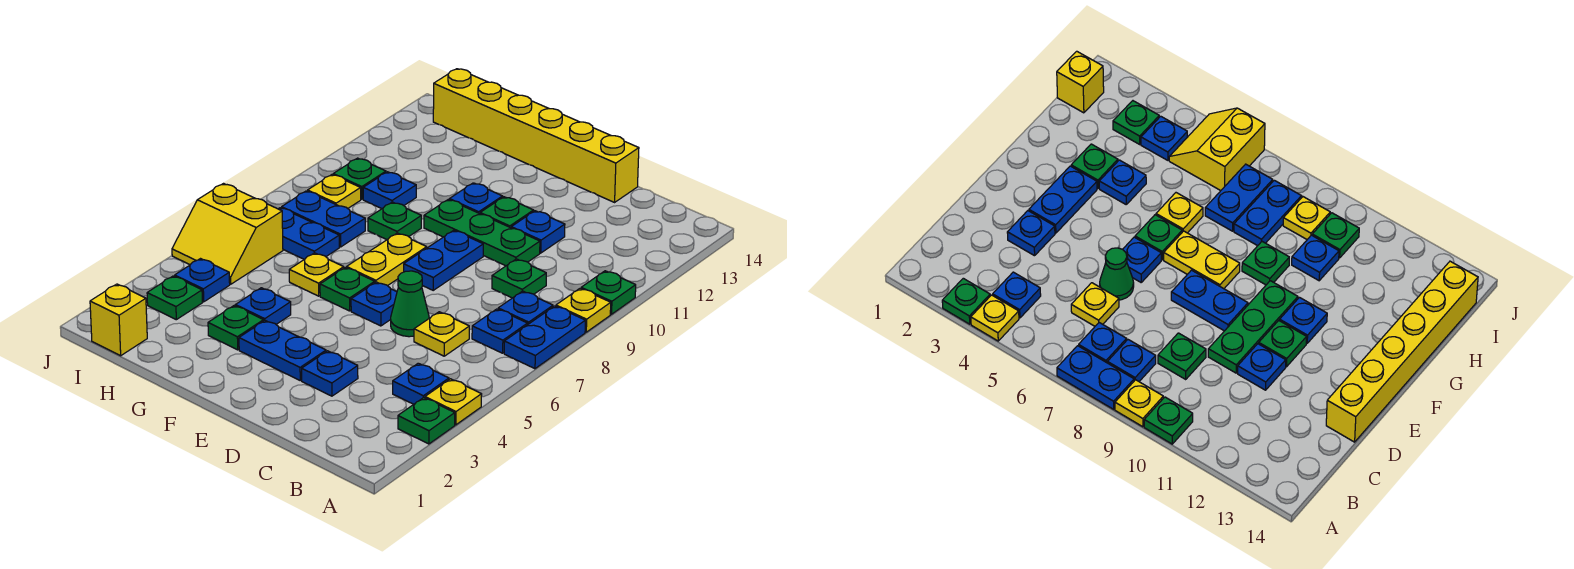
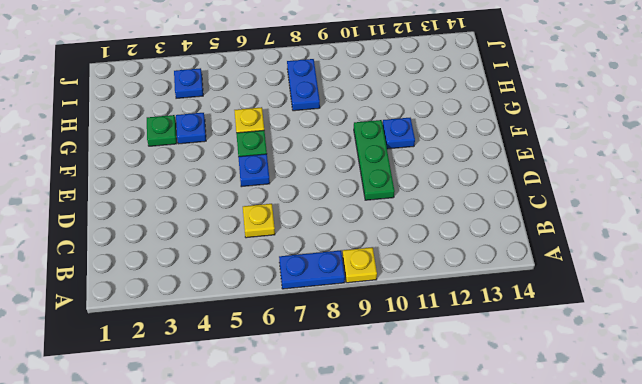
none -> green plate A3 level 1
none -> yellow plate A4 level 1
none -> green plate A10 level 1
none -> blue plate B4 level 1

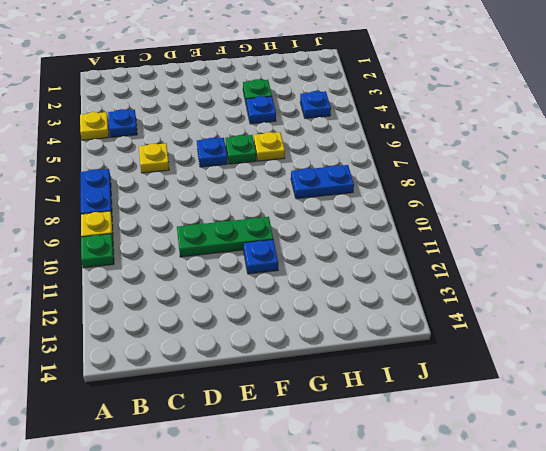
none -> green plate A3 level 1
none -> blue plate B7 level 1
none -> blue plate B8 level 1
none -> green plate C9 level 1

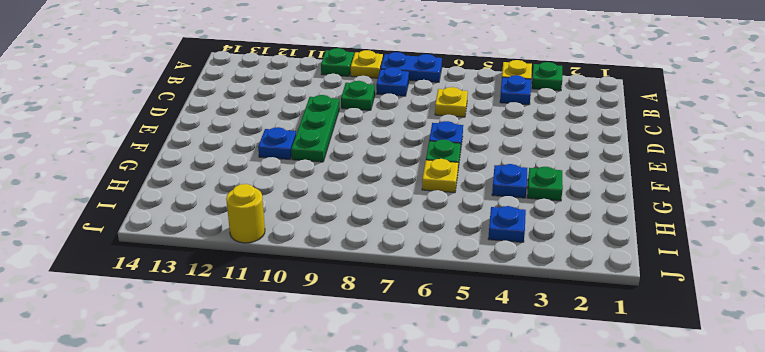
yellow round brick J11 level 1 -> none
none -> blue plate B7 level 1
none -> blue plate D3 level 1
none -> green cone D6 level 1
none -> blue plate D11 level 1

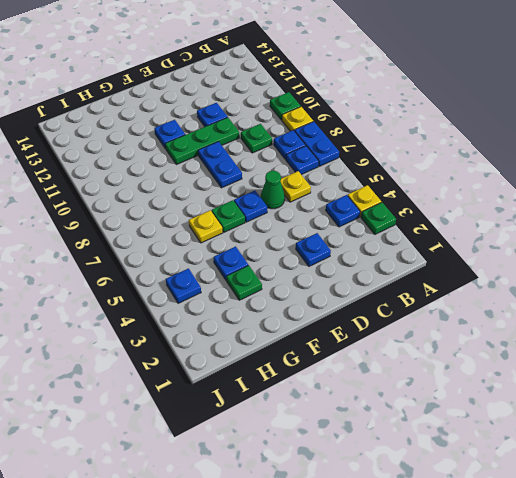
none -> yellow brick D14:I14 level 1
none -> blue plate E3:F3 level 1
none -> green plate E11 level 1
none -> yellow plate F7:F8 level 1

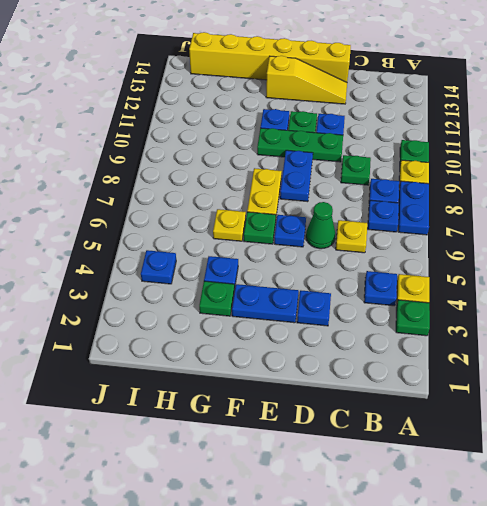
yellow slope D13:F13 level 1 top F -> none
none -> green plate G9 level 1
none -> blue plate H7:I7 level 1
none -> blue plate H8:I8 level 1
none -> blue plate H10 level 1

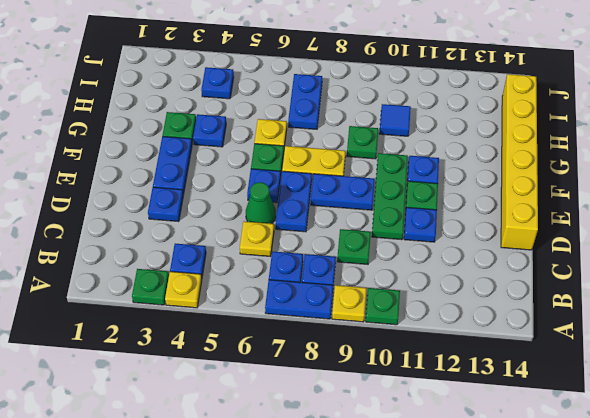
blue plate D7:E7 level 1 -> blue plate H8:I8 level 1
blue tile H10 level 1 -> blue plate H10 level 1
none -> yellow brick I1 level 1
none -> green plate I3 level 1
none -> yellow slope I5:J6 level 1 top 6
none -> yellow plate I9 level 1

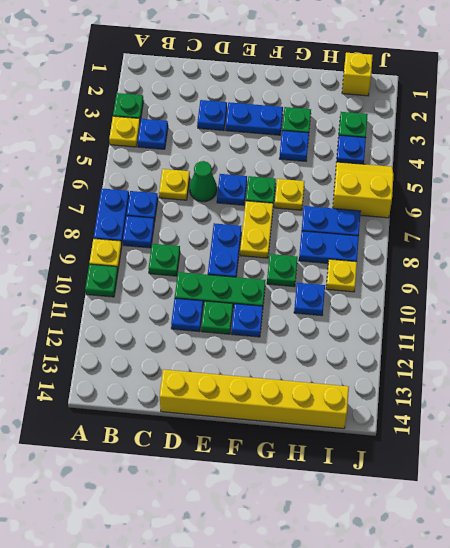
none -> green plate I10 level 1

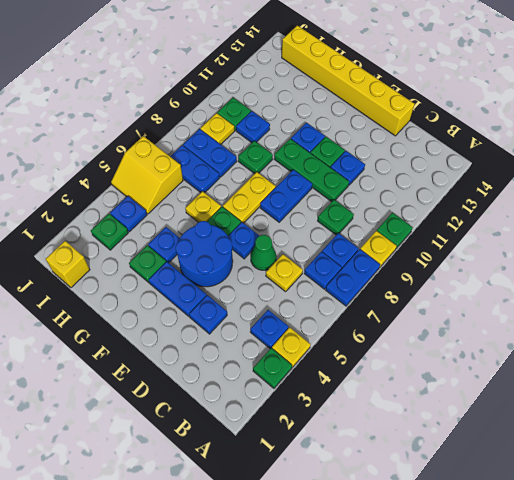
blue round brick E4:F5 level 1 -> none

